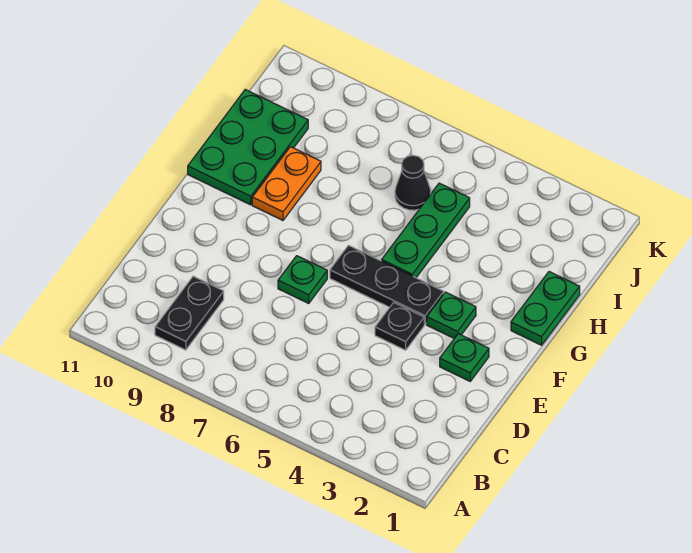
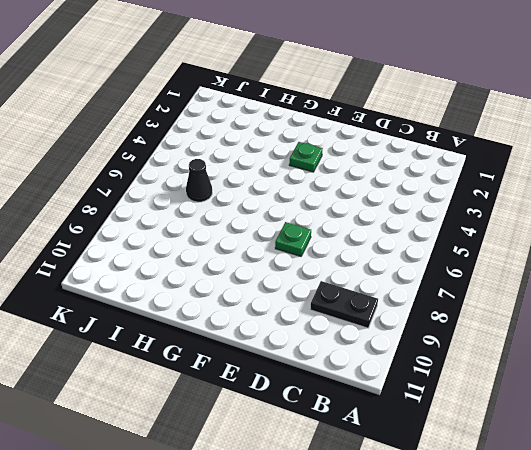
none -> green plate E2 level 1
none -> black plate E4 level 1

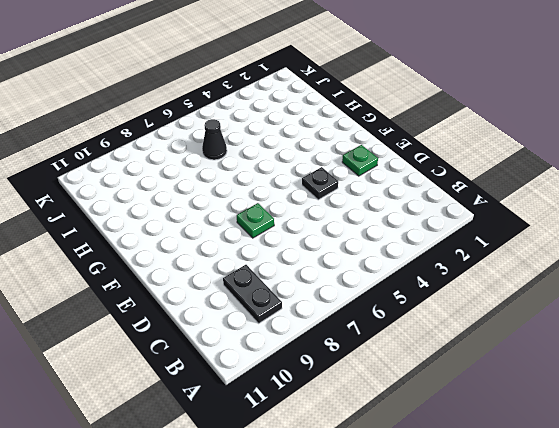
none -> green plate F3 level 1
none -> black plate F4:F6 level 1

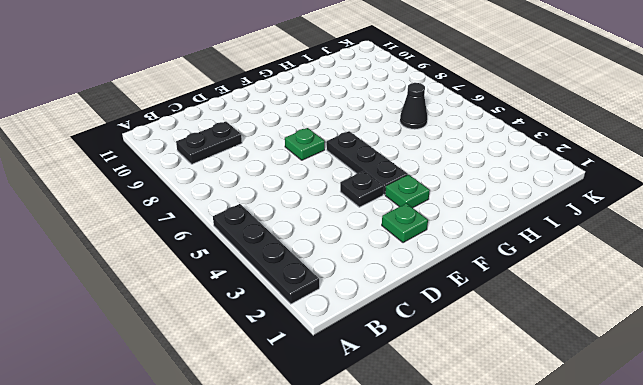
black plate A2:A5 level 1 -> none
none -> green plate G1:H1 level 1
none -> green plate G5:I5 level 1

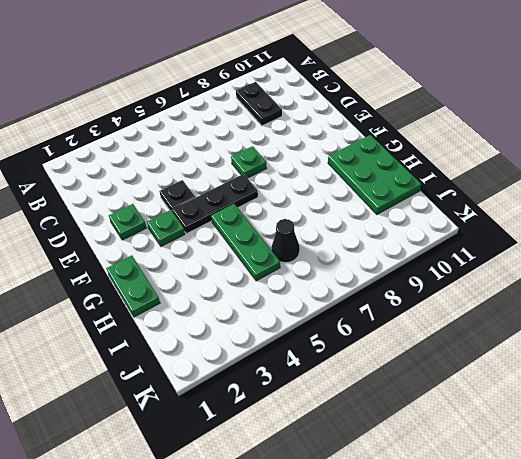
none -> orange plate G9:H9 level 1

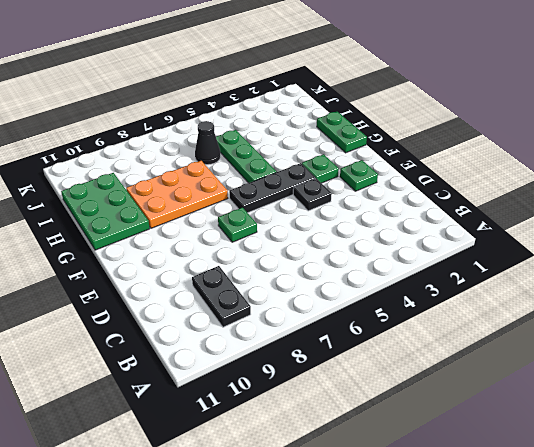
orange plate G7:H9 level 1 -> orange plate G9:H9 level 1

